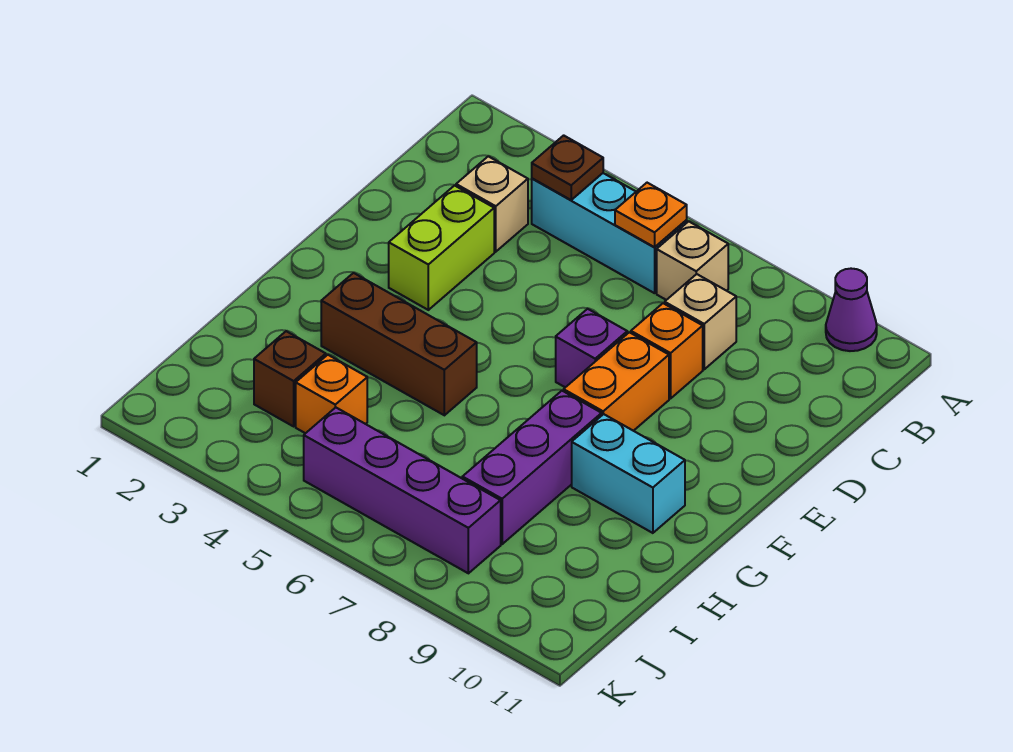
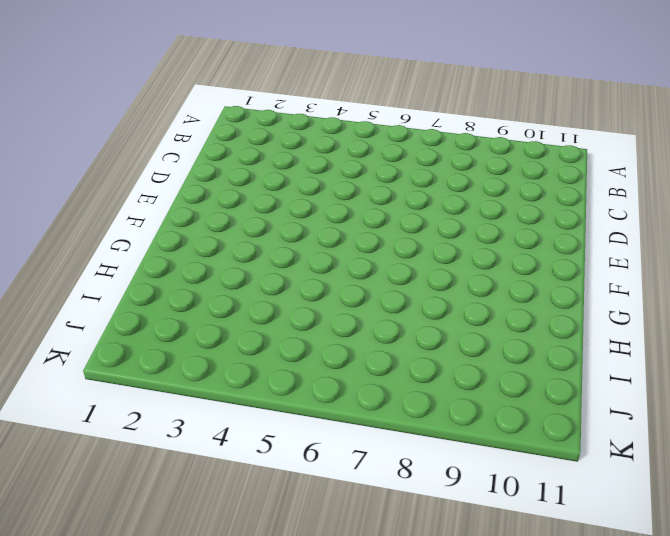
none -> purple cone A10 level 1
none -> cyan brick B4:B6 level 1
none -> tan brick B7 level 1

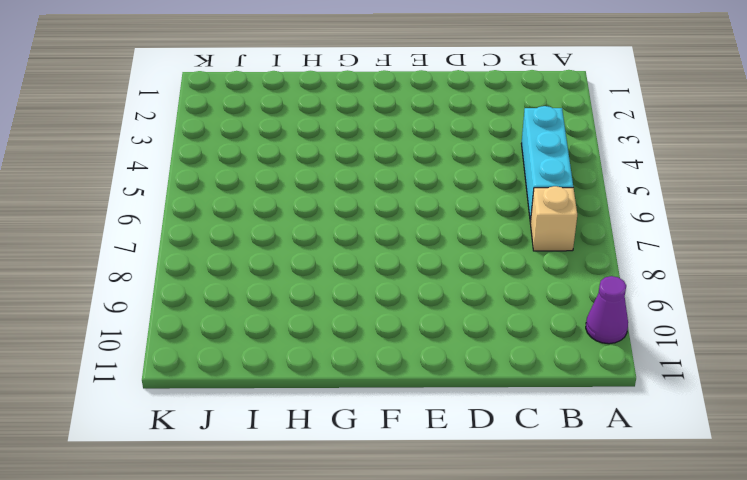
none -> tan brick C3 level 1
none -> tan brick C8 level 1
none -> lime brick D3:E3 level 1

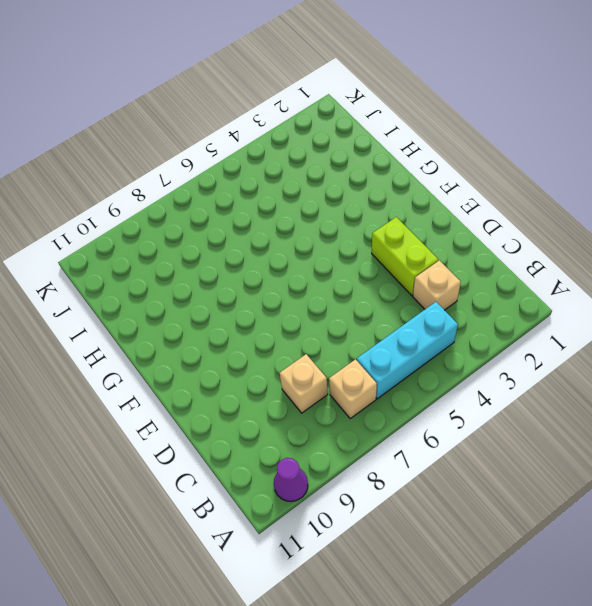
none -> orange brick D8 level 1
none -> purple brick E7 level 1
none -> orange brick E8:F8 level 1

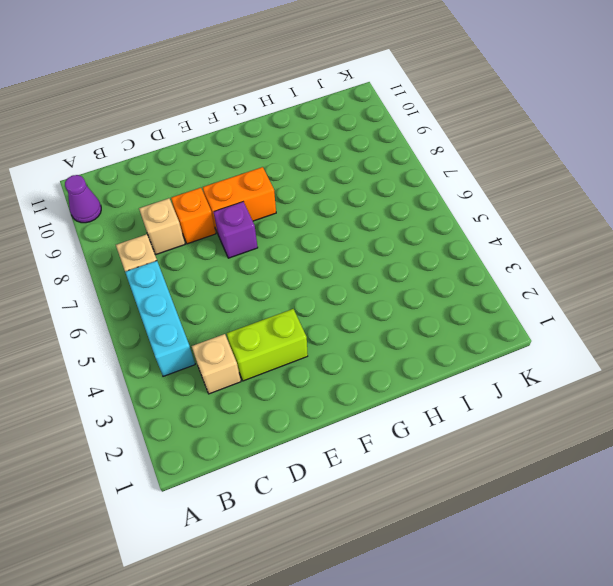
none -> brown brick G3:G5 level 1
none -> purple brick G8:I8 level 1
none -> cyan brick G9:G10 level 1

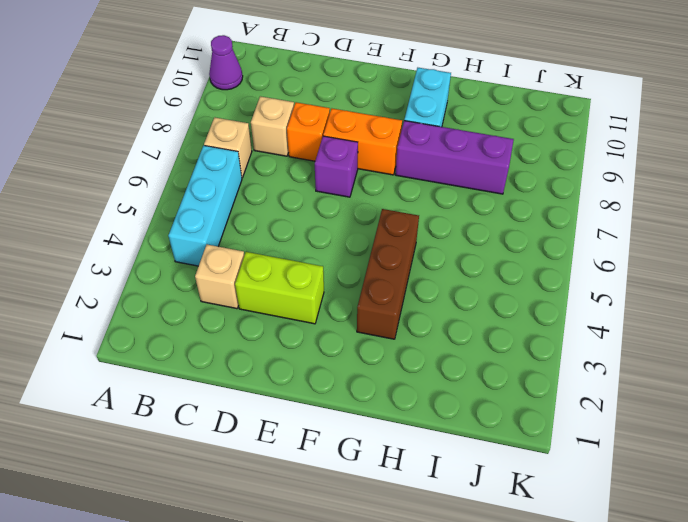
none -> brown brick I3 level 1
none -> orange brick I4 level 1
none -> purple brick J5:J8 level 1

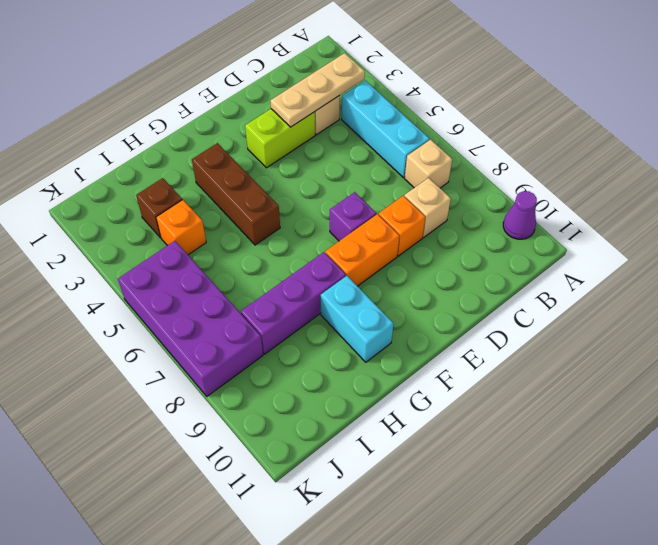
tan plate B3:D3 level 2 -> none
purple brick J5:K8 level 1 -> purple brick J5:J8 level 1
none -> brown plate B4 level 2
none -> orange plate B6 level 2

